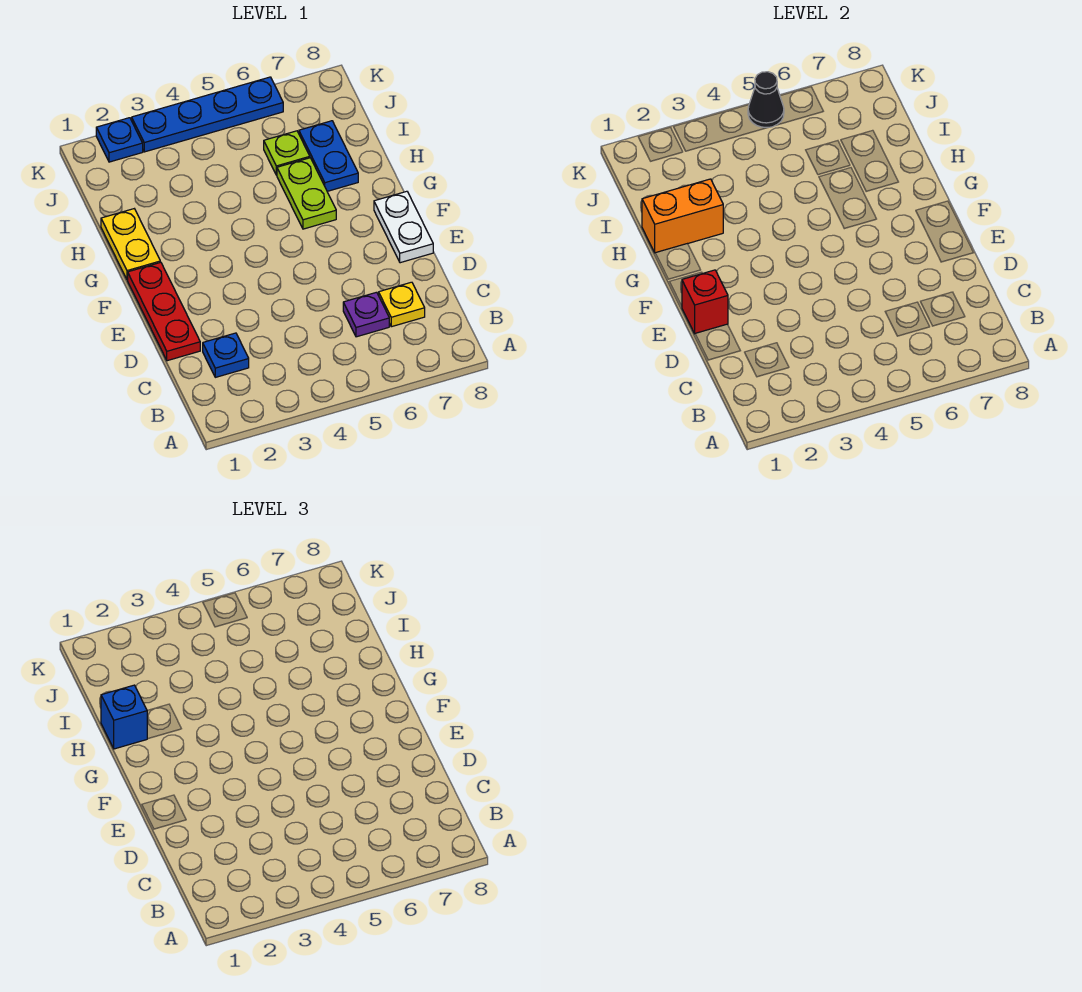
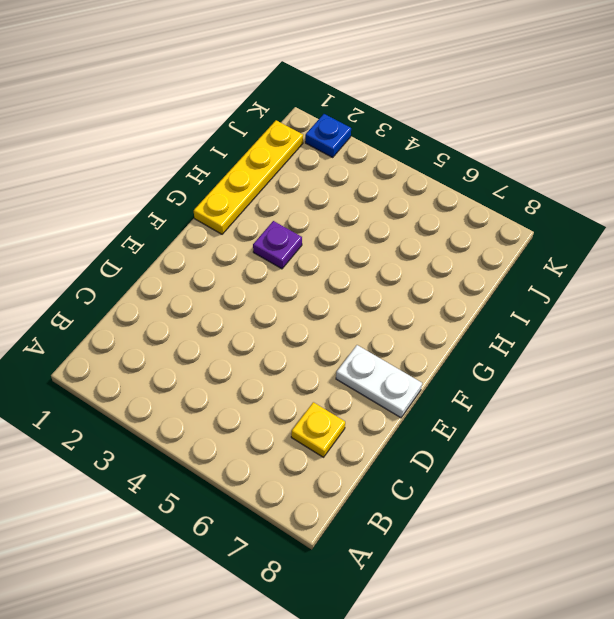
white plate E7:E8 level 1 -> white plate E8:F8 level 1
yellow plate G1:J1 level 1 -> yellow plate G1:H1 level 1
purple plate G3 level 1 -> purple plate C6 level 1
none -> blue plate C2 level 1
none -> red plate D1:F1 level 1
none -> lime plate G6:H6 level 1

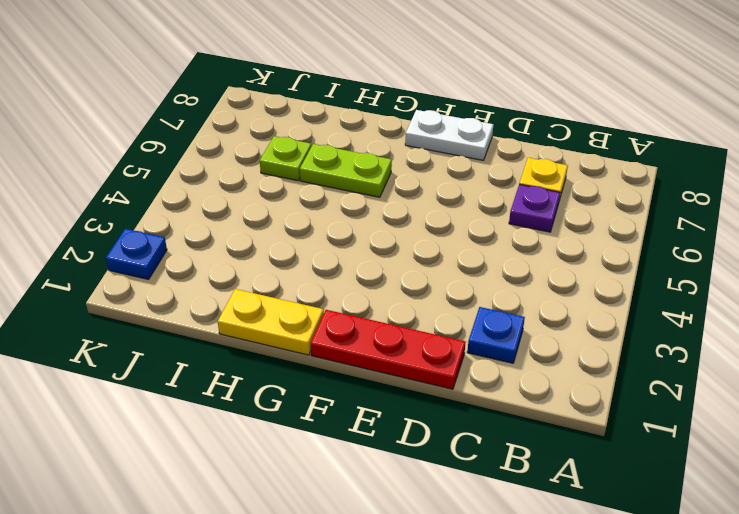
none -> blue plate H7:I7 level 1
none -> blue plate K3:K6 level 1
none -> red brick E1 level 2

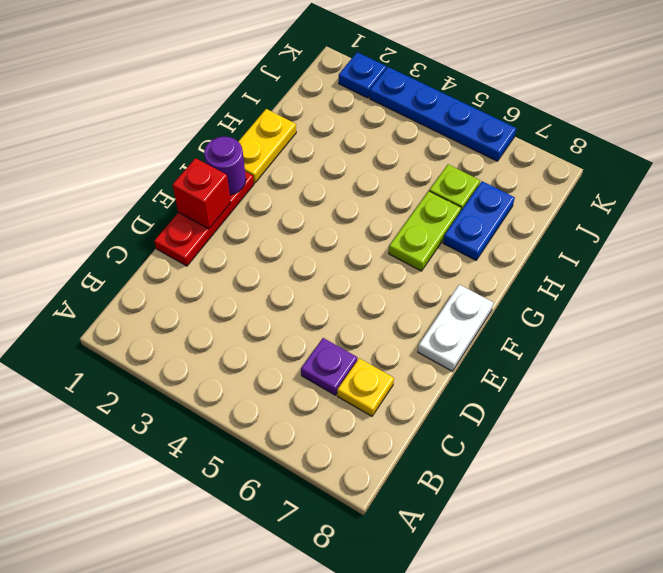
purple round brick F1 level 2 -> none
none -> blue plate C2 level 1
none -> orange brick H1:H2 level 2
none -> black cone K5 level 2

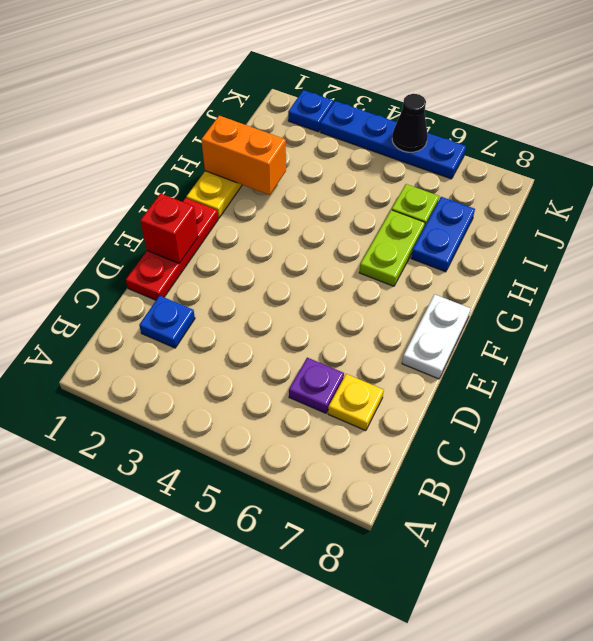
none -> blue brick H1 level 3

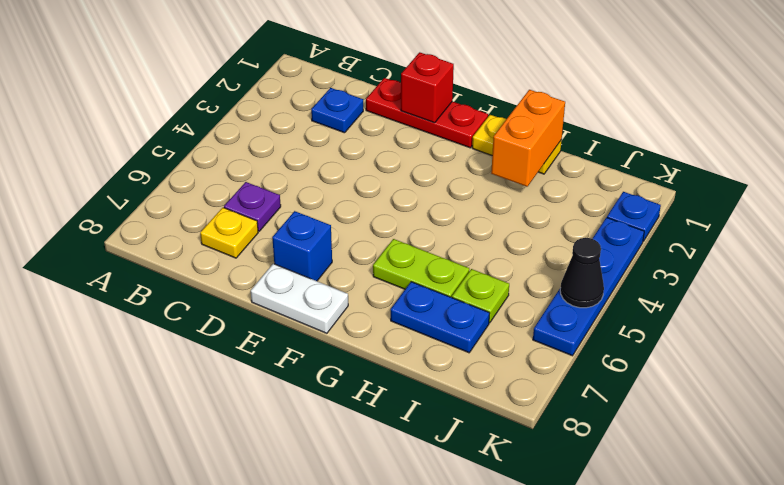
blue brick E7 level 1 -> blue brick H1 level 3

